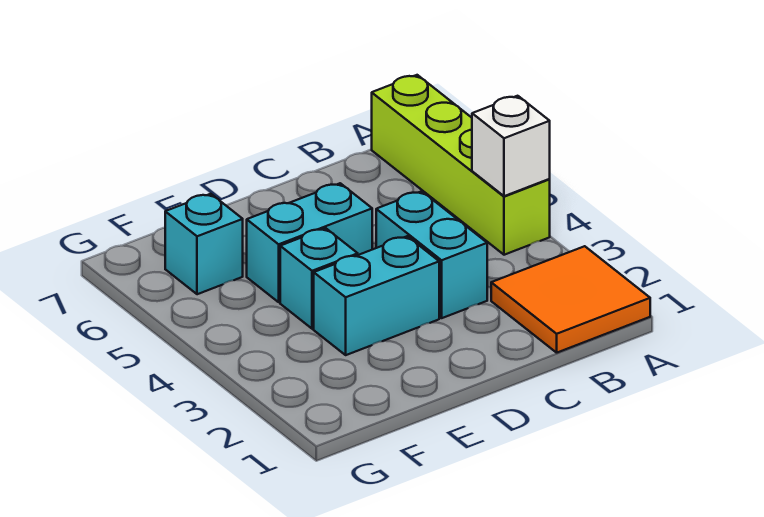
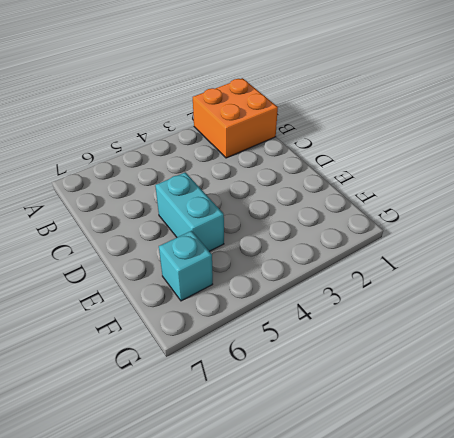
orange brick A1:B2 level 1 -> orange tile A1:B2 level 1
none -> lime brick A4:A7 level 1
none -> cyan brick C3:C4 level 1

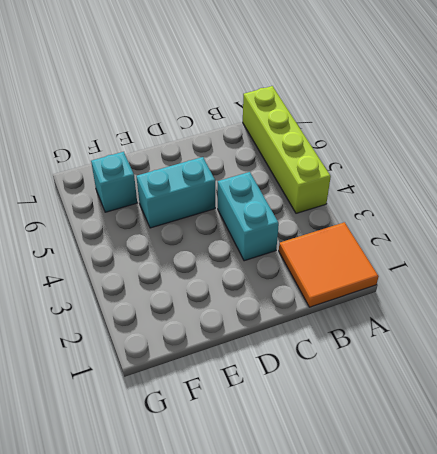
none -> cyan brick D3:E3 level 1
none -> cyan brick E4 level 1

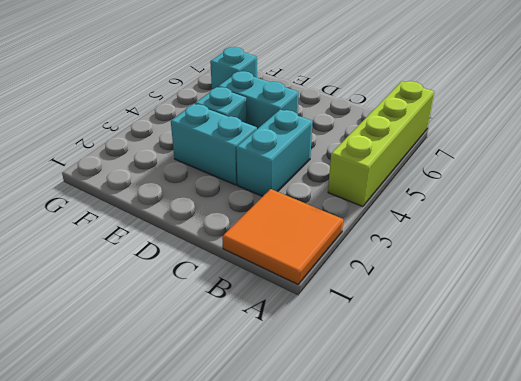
none -> white brick A4 level 2

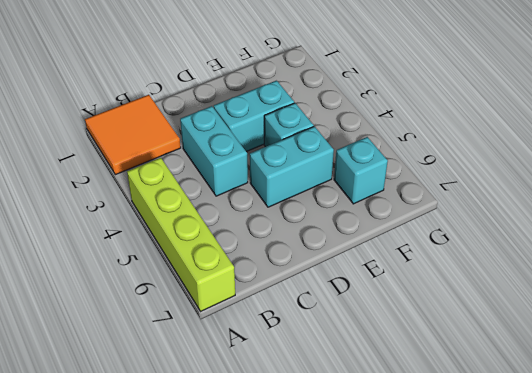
none -> white brick A4 level 2

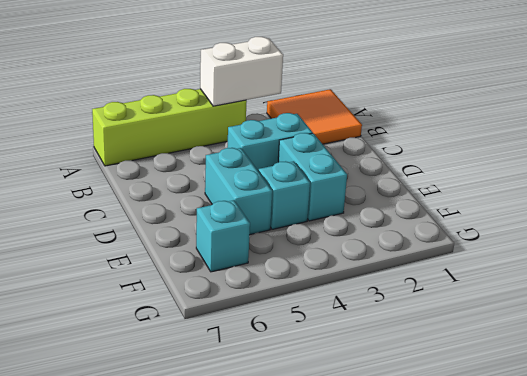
white brick A3:A4 level 2 -> white brick A4 level 2

